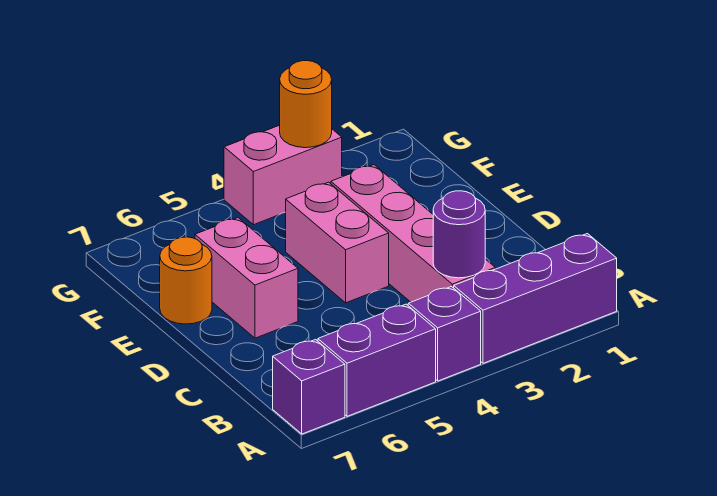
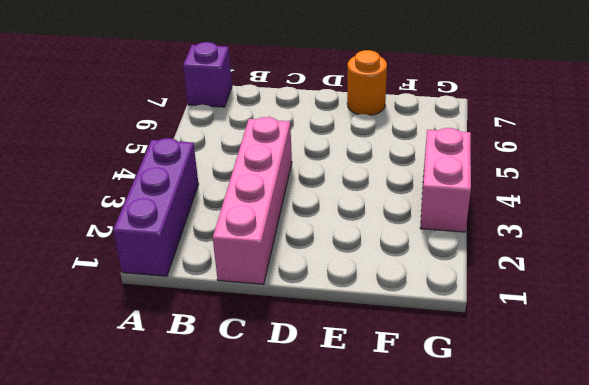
pink brick C1:C4 level 1 -> pink brick B3:E3 level 1
none -> purple brick A4 level 1
none -> purple brick A5:A6 level 1

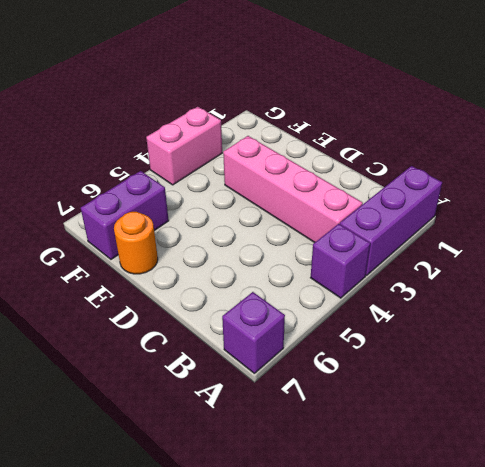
purple brick F6:F7 level 1 -> purple brick A5:A6 level 1
none -> pink brick D4:E4 level 1
none -> pink brick D6:E6 level 1

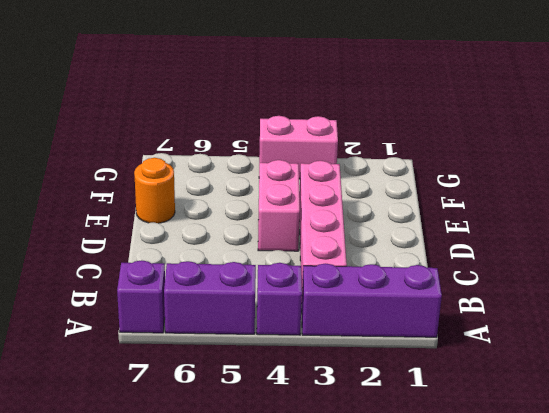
none -> pink brick D6:E6 level 1
none -> purple round brick B3 level 2

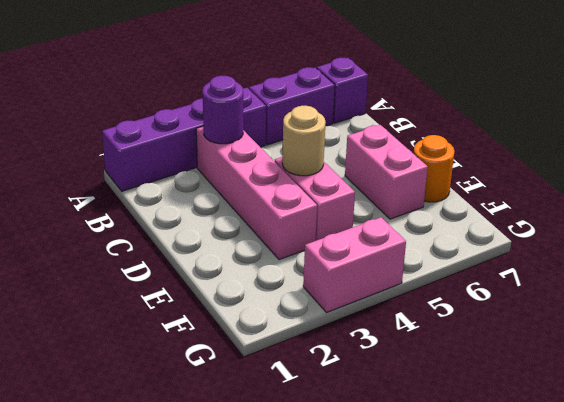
tan round brick D4 level 2 -> none
none -> orange round brick G3 level 2

